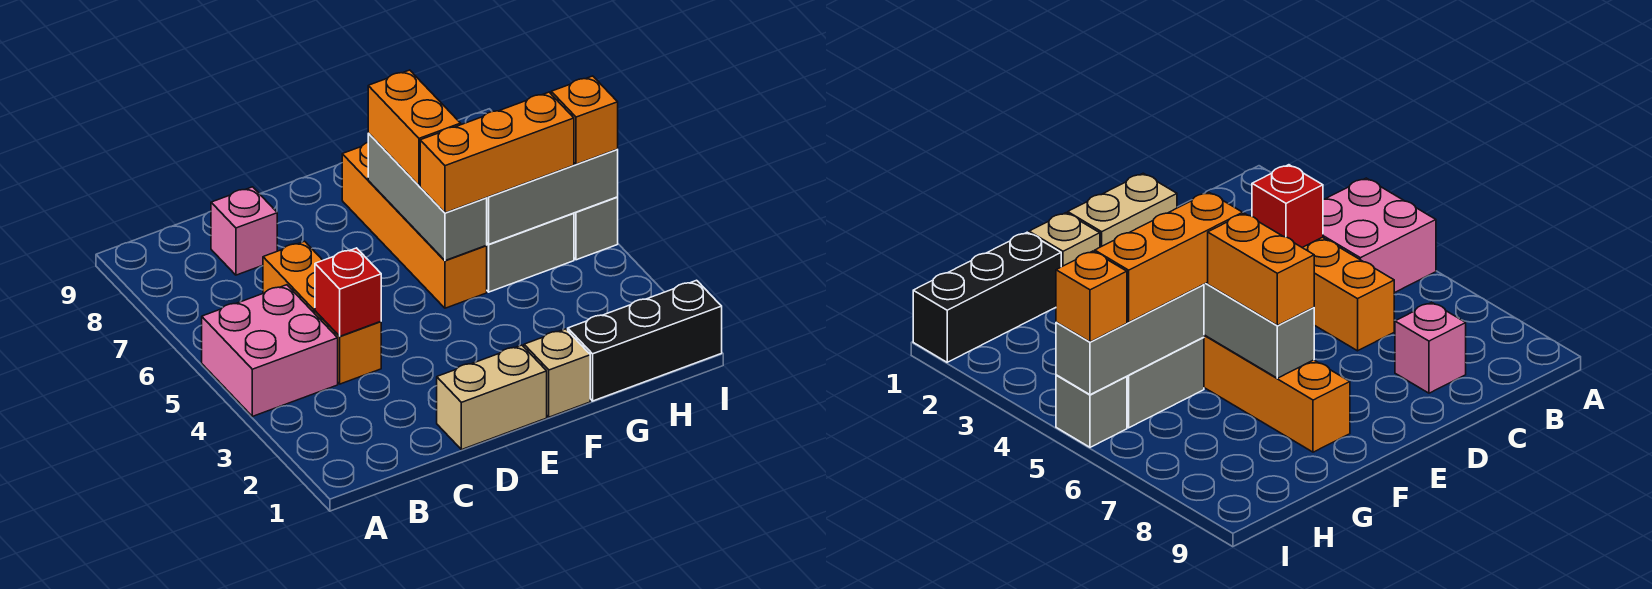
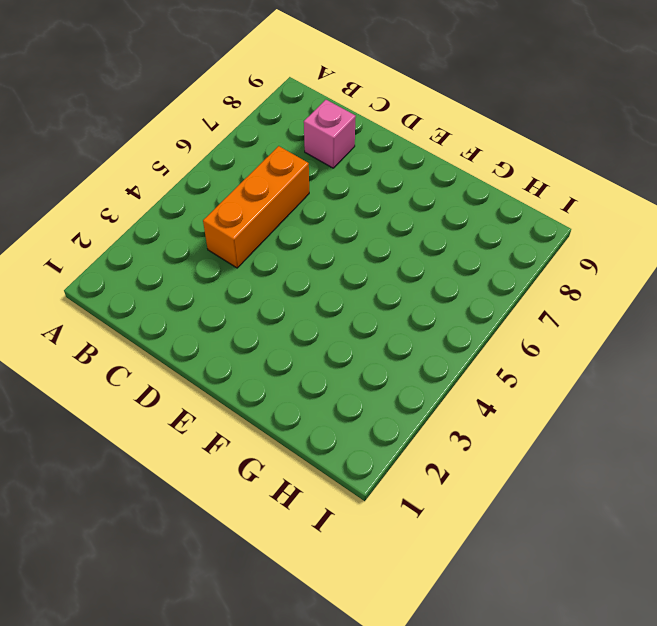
none -> pink brick A4:B5 level 1
none -> tan brick D1:E1 level 1
none -> tan brick F1 level 1

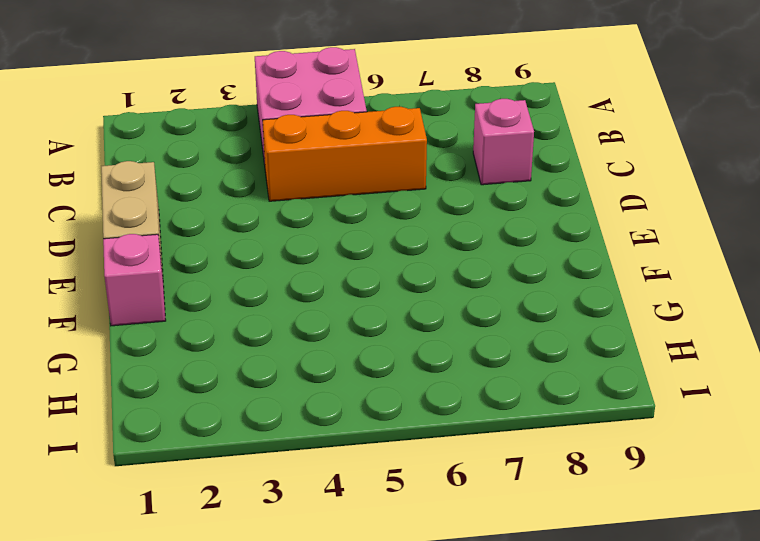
pink brick F1 level 1 -> tan brick F1 level 1
none -> orange brick F5:F8 level 1
none -> black brick G1:I1 level 1
none -> grey brick G5:H5 level 1

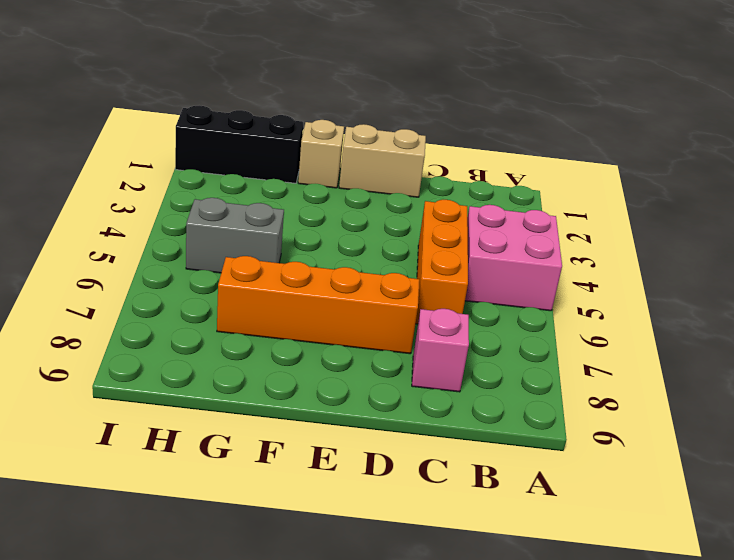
orange brick D7:G7 level 1 -> orange brick F5:F8 level 1
none -> grey brick I5 level 1
none -> red brick C4 level 2
none -> grey brick F5:F7 level 2

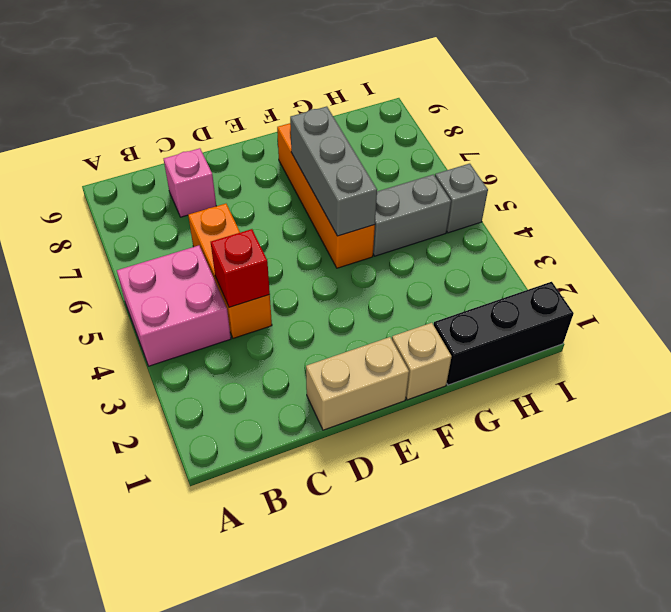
none -> grey brick G5:I5 level 2
none -> orange brick F5:H5 level 3
none -> orange brick F6:F7 level 3

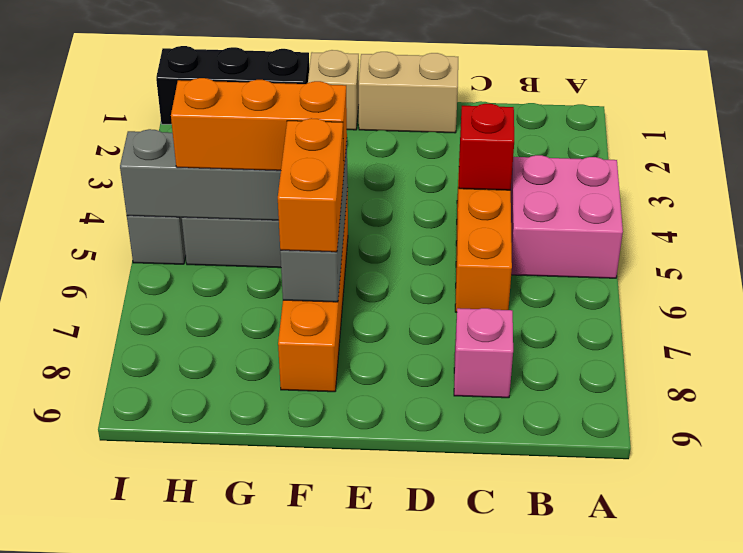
none -> orange brick I5 level 3

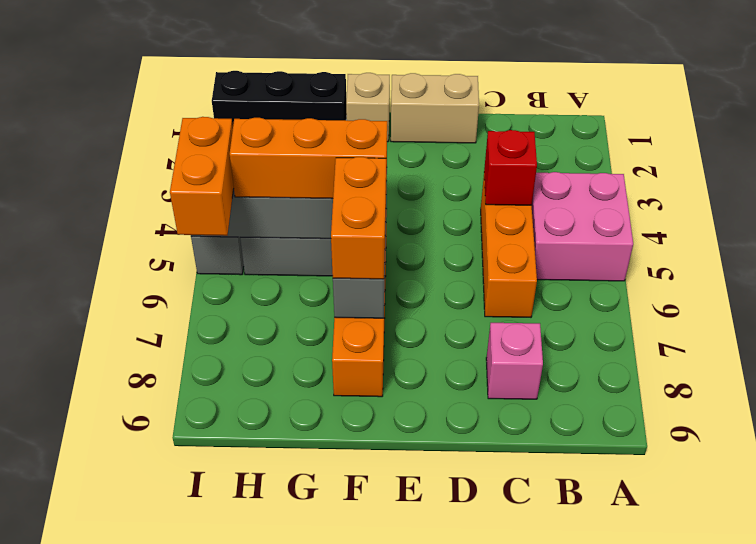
orange brick I5:I6 level 3 -> orange brick I5 level 3

